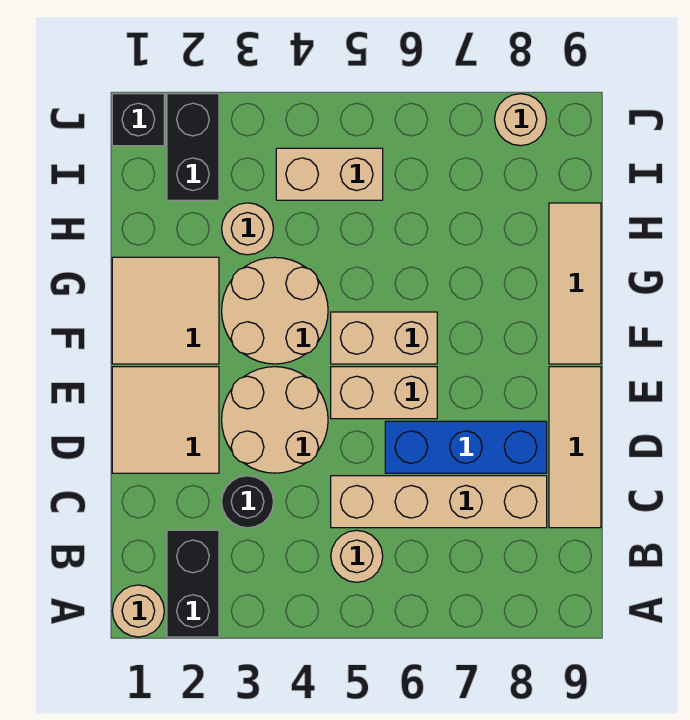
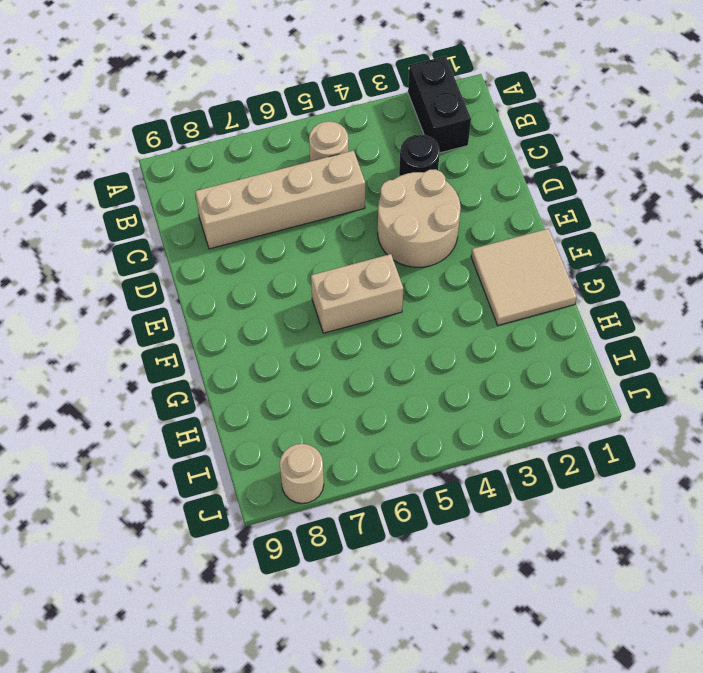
none -> tan round brick A1 level 1
none -> tan tile C9:E9 level 1
none -> tan tile D1:E2 level 1

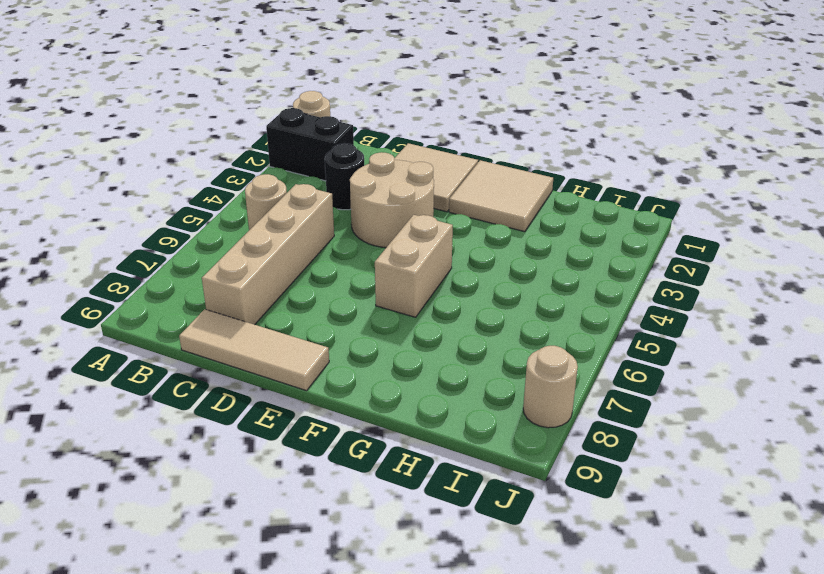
none -> blue brick D6:D8 level 1
none -> tan brick E5:E6 level 1
none -> tan round brick F3:G4 level 1

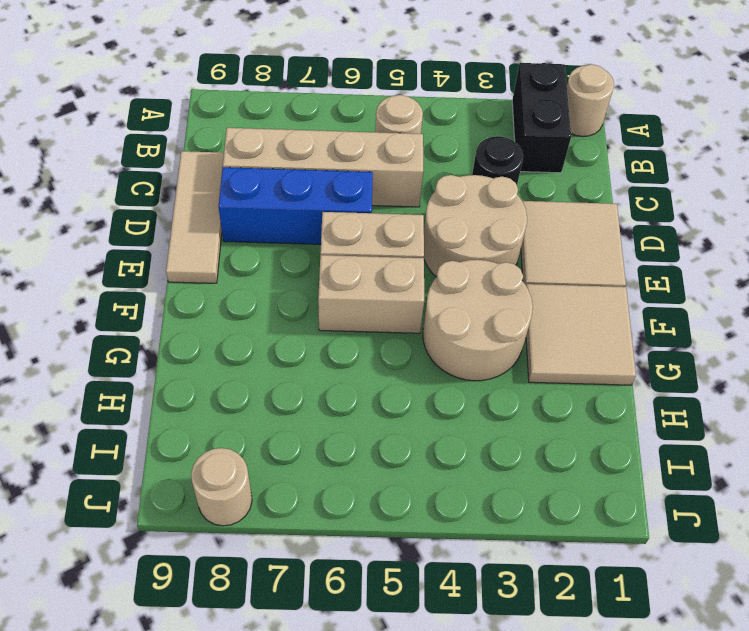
none -> tan tile F9:H9 level 1
none -> tan round brick H3 level 1
none -> black brick I2:J2 level 1

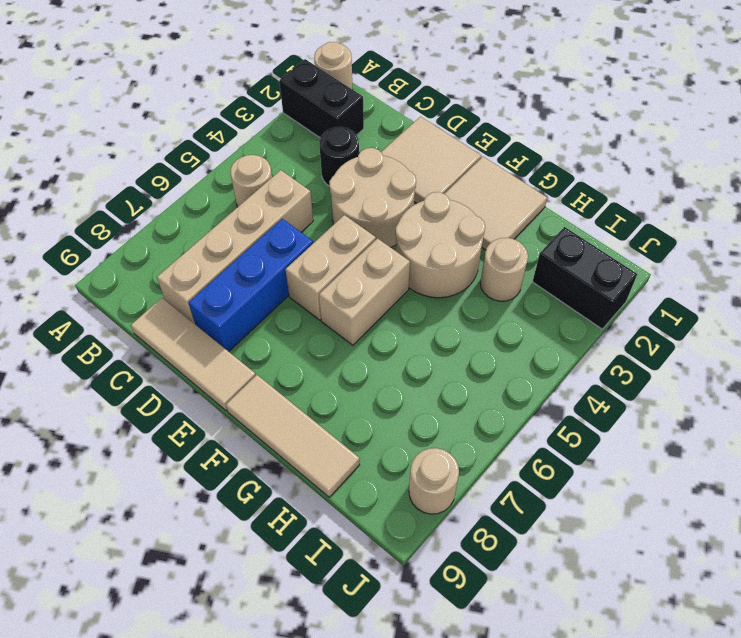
none -> tan brick I4:I5 level 1
none -> black brick J1 level 1

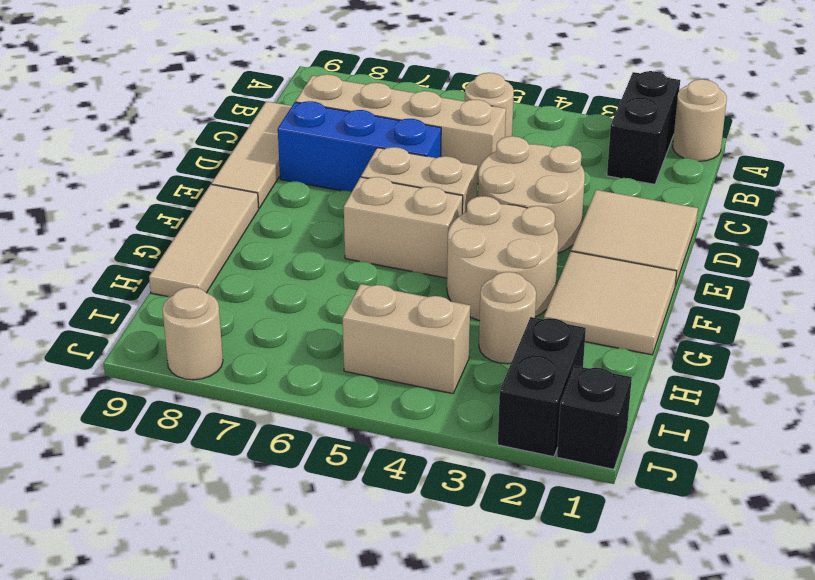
none -> black round brick C3 level 1

